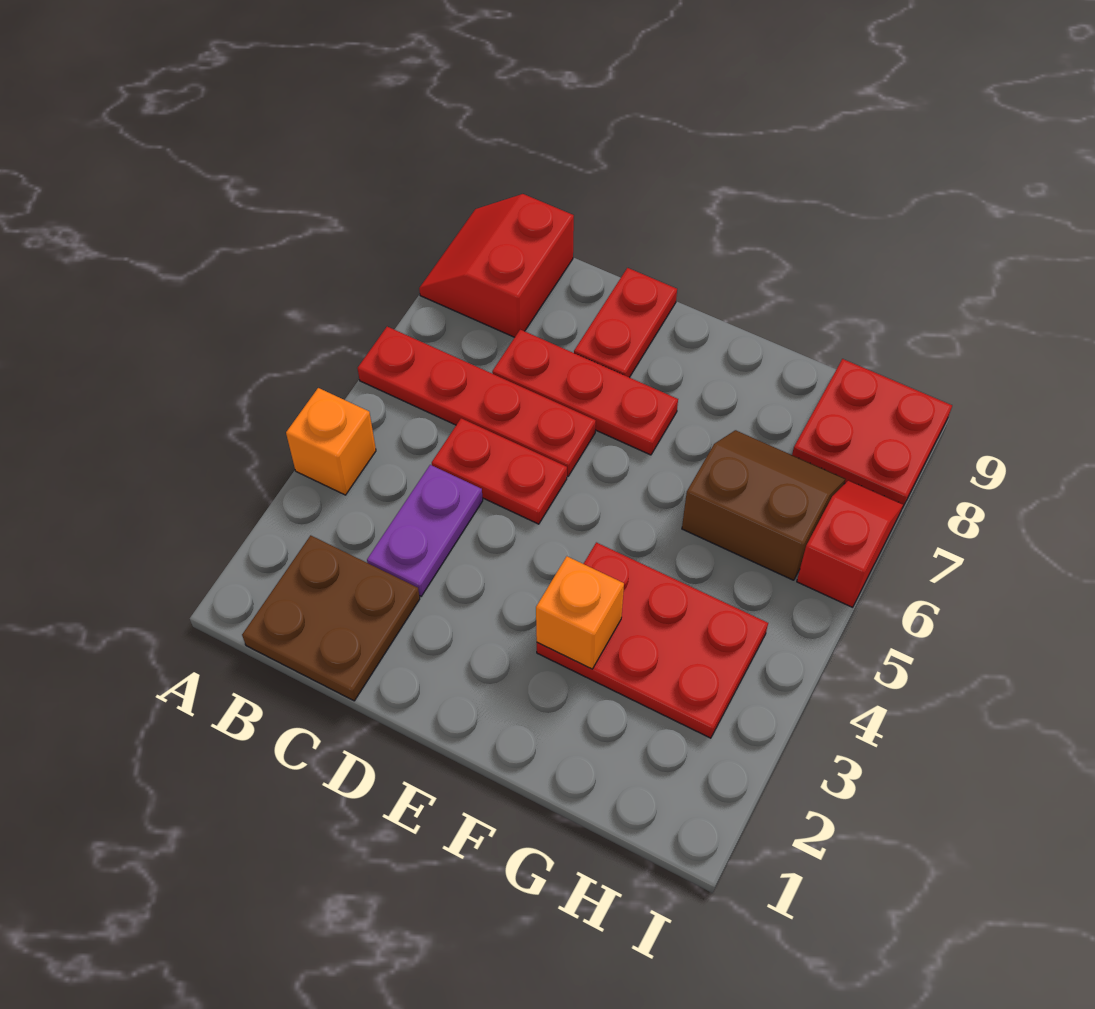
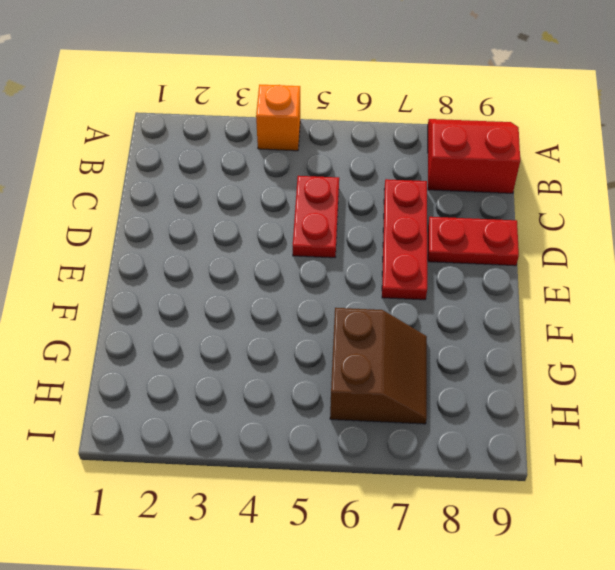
none -> red plate A6:D6 level 1
none -> brown plate B1:C2 level 1
none -> purple plate C3:C4 level 1

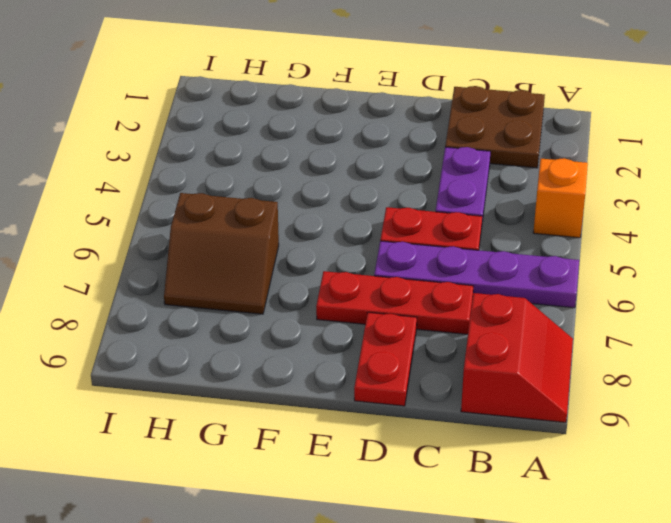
purple plate A6:D6 level 1 -> red plate A6:D6 level 1
none -> red plate F3:H4 level 1
none -> red plate H8:I9 level 1
none -> red slope I6:I7 level 1 top 6

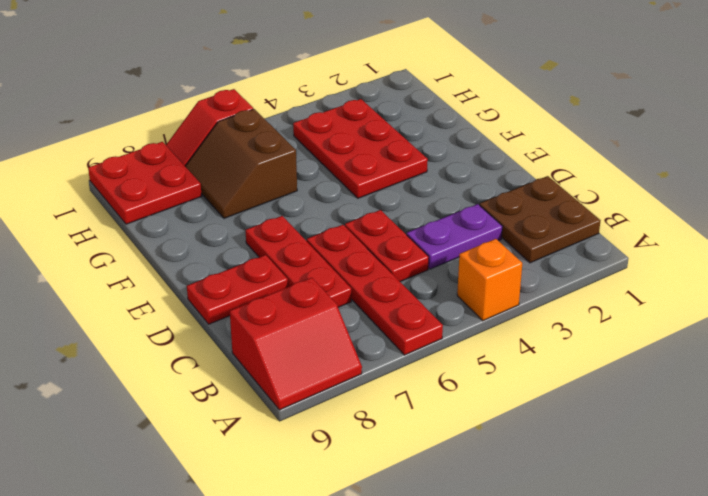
none -> orange brick F3 level 2

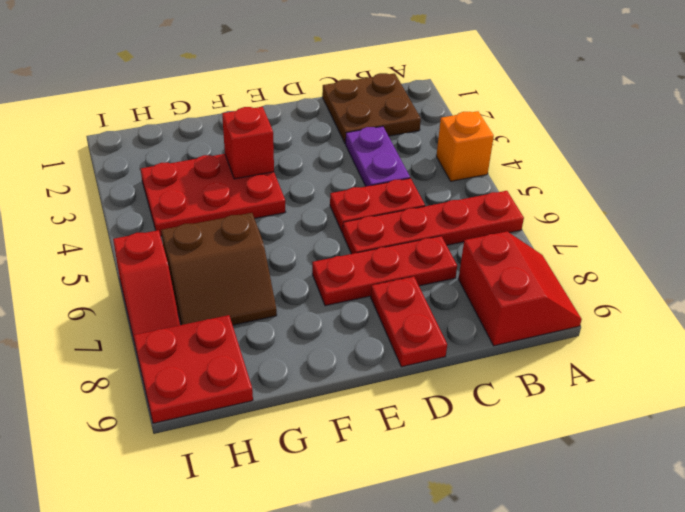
red brick F3 level 2 -> orange brick F3 level 2

